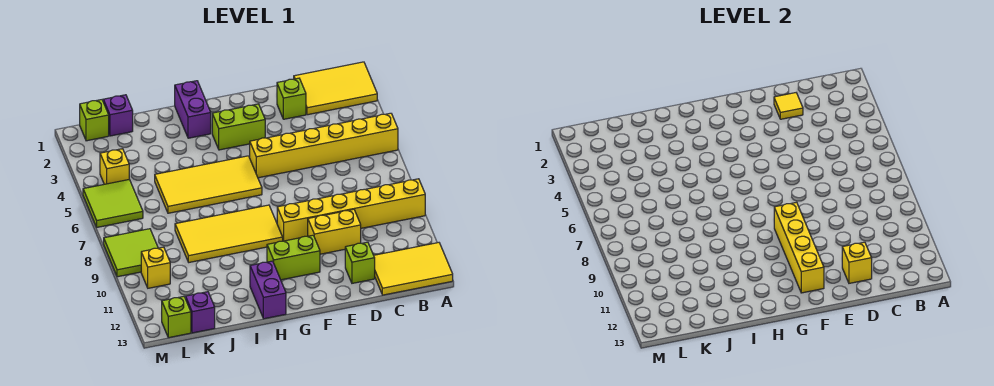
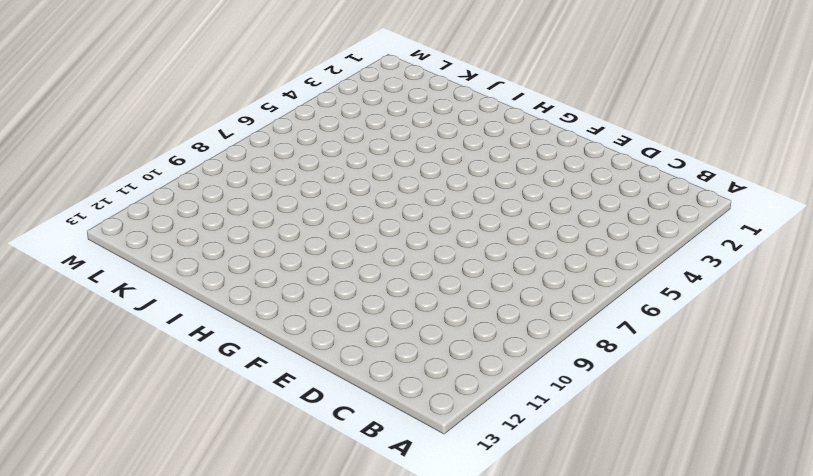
none -> yellow tile A1:C2 level 1
none -> yellow brick A5:F5 level 1
none -> yellow brick A9:F9 level 1

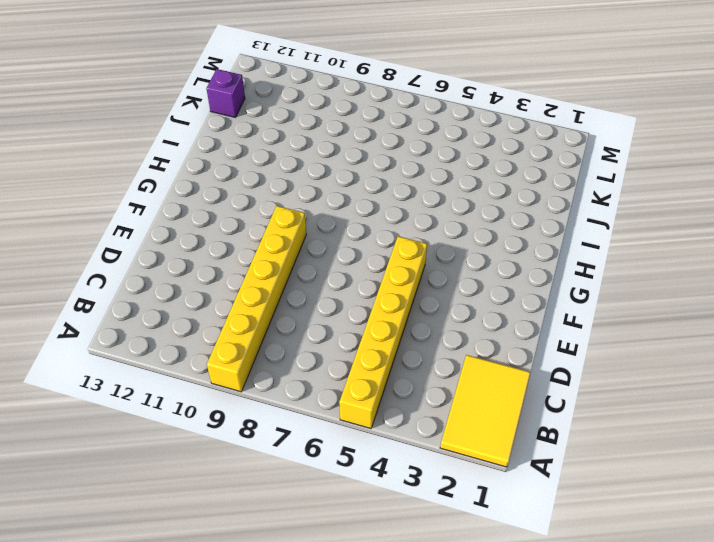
none -> yellow tile A12:C13 level 1
none -> lime brick D2 level 1
none -> yellow brick D10:E10 level 1

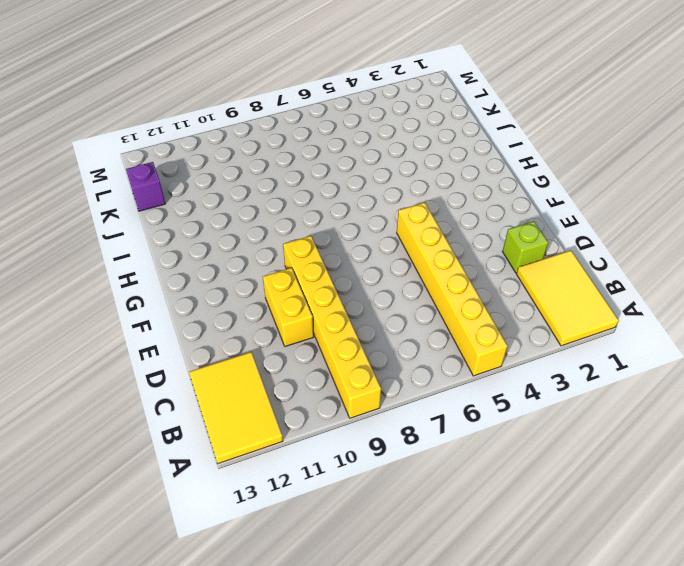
none -> lime brick D12 level 1
none -> lime brick F3:G3 level 1
none -> lime brick F11:G11 level 1

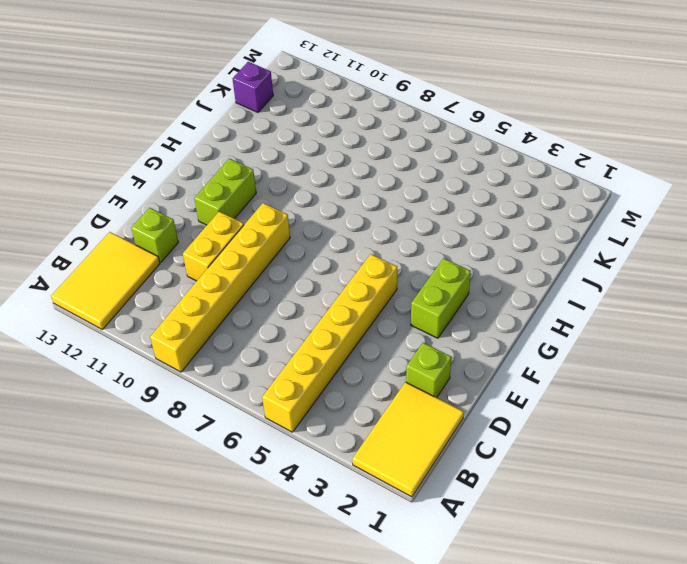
none -> yellow tile G5:J6 level 1
none -> yellow tile G8:J9 level 1
none -> purple brick H1:H2 level 1

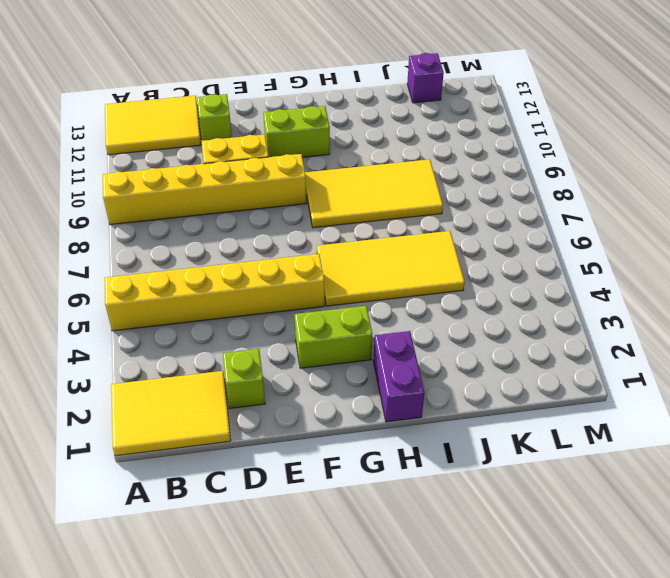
none -> purple brick H12:H13 level 1
none -> purple brick K1 level 1
none -> lime brick L1 level 1

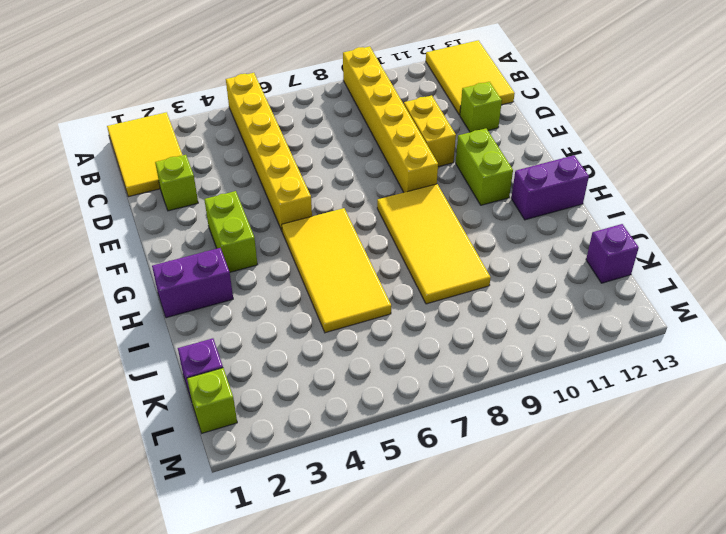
none -> yellow brick L4 level 1
none -> lime tile L5:M6 level 1
none -> lime tile L8:M9 level 1

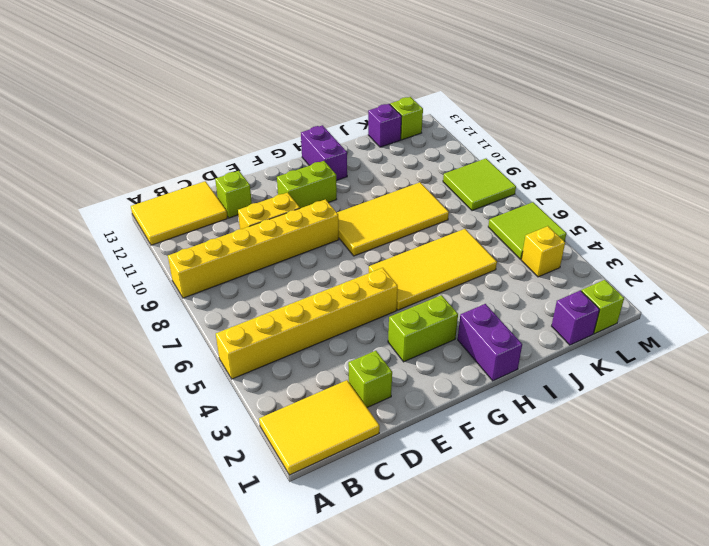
none -> yellow brick L10 level 1
none -> yellow tile D2 level 2
none -> yellow brick D12 level 2

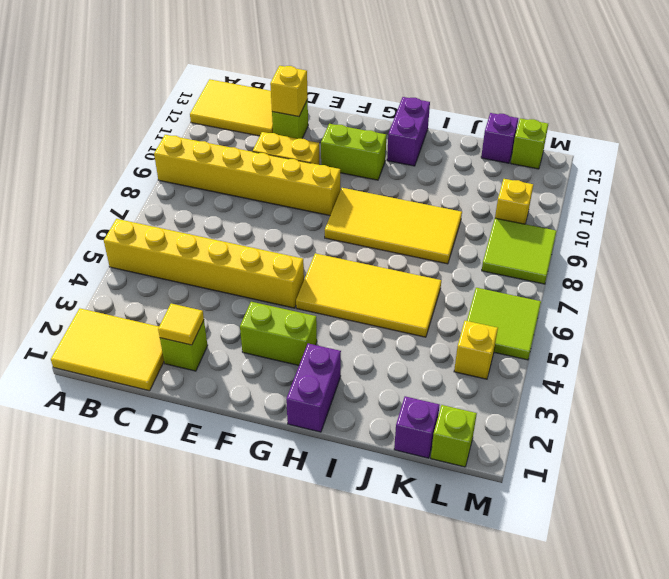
none -> yellow brick F9:F12 level 2

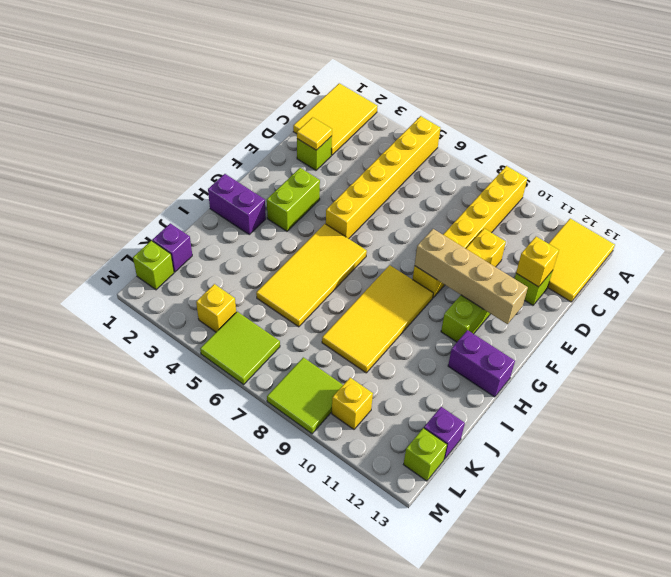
tan brick F9:F12 level 2 -> yellow brick F9:F12 level 2

